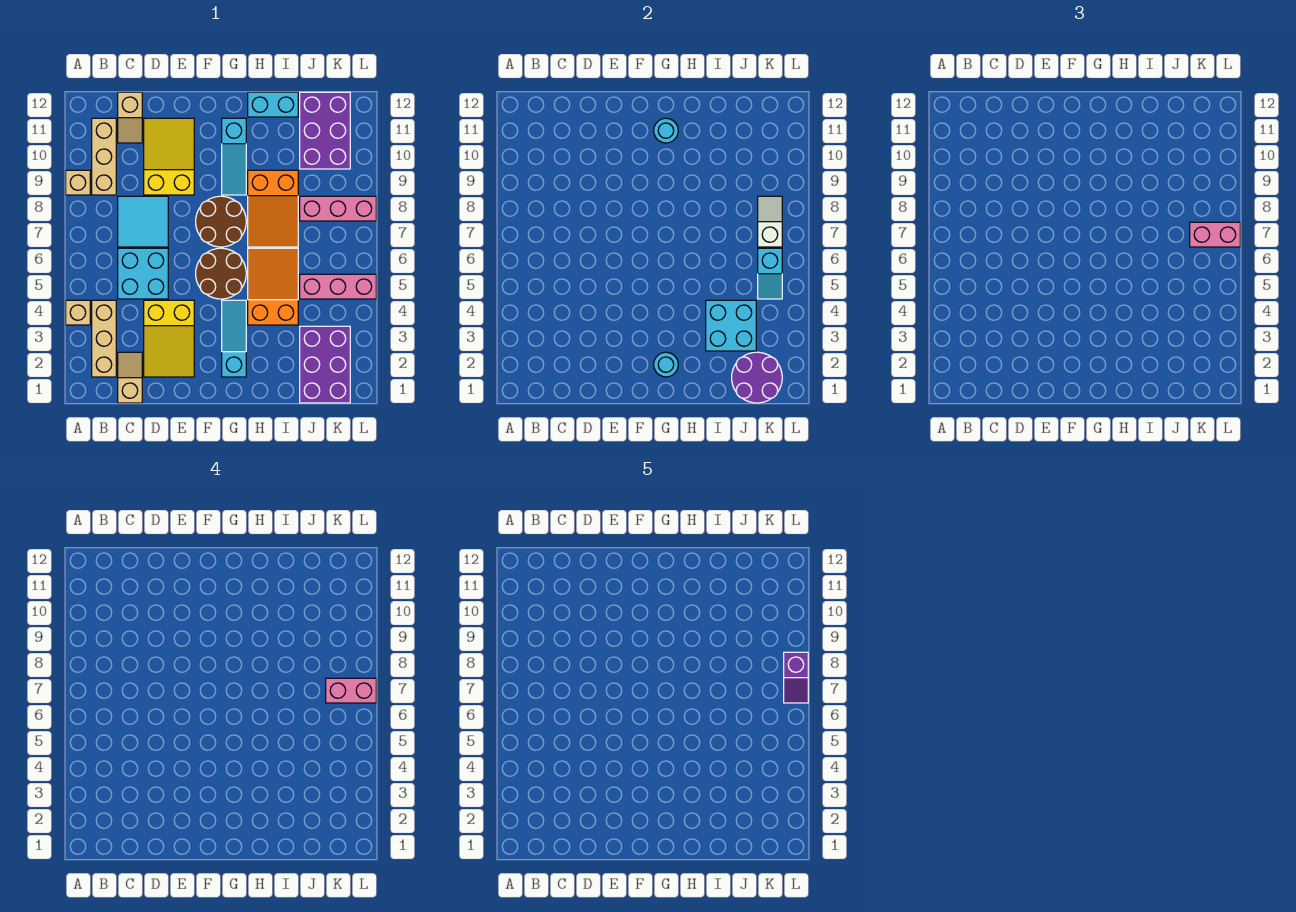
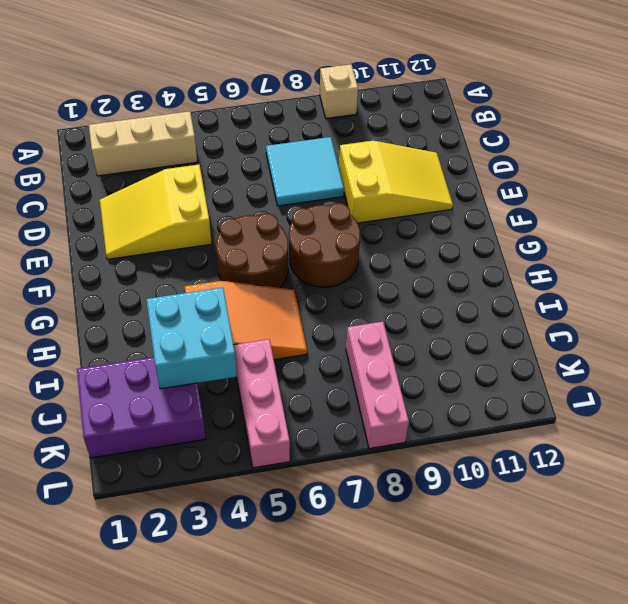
none -> tan brick A4 level 1
none -> tan brick B9:B11 level 1
none -> tan slope C1:C2 level 1 top 1
none -> cyan brick C5:D6 level 1

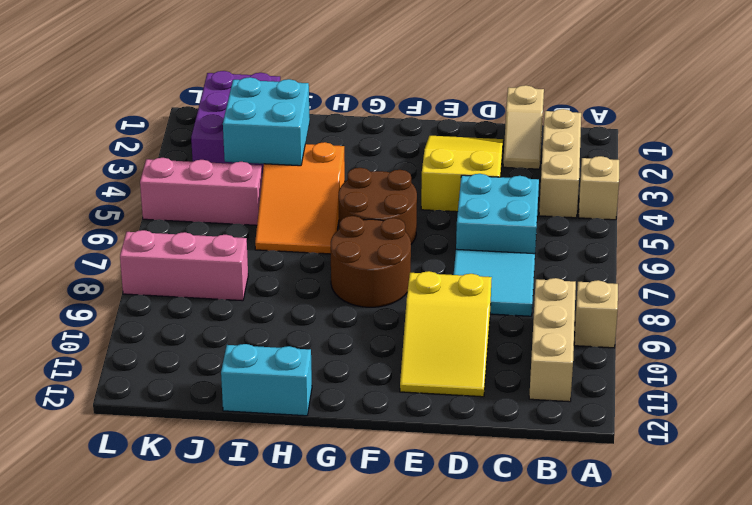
none -> tan slope C11:C12 level 1 top 12
none -> cyan slope G2:G4 level 1 top 2
none -> cyan slope G9:G11 level 1 top 11
none -> orange slope H7:I9 level 1 top 9

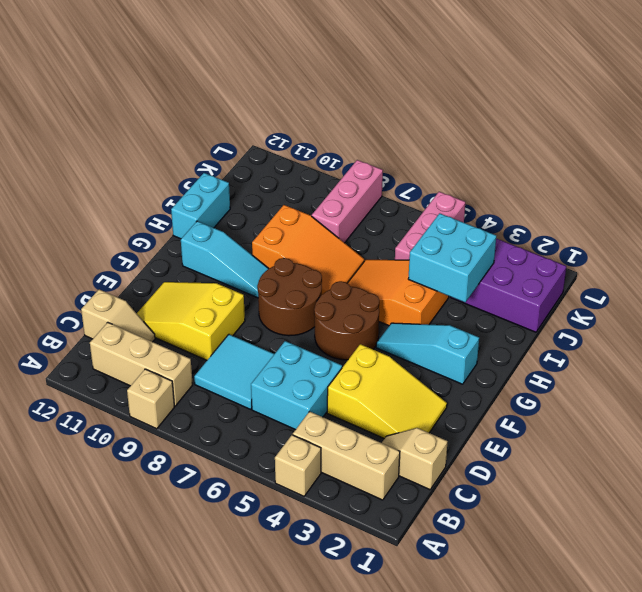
none -> purple brick J10:K12 level 1
none -> cyan round brick G2 level 2
none -> cyan round brick G11 level 2
none -> purple round brick J1:K2 level 2

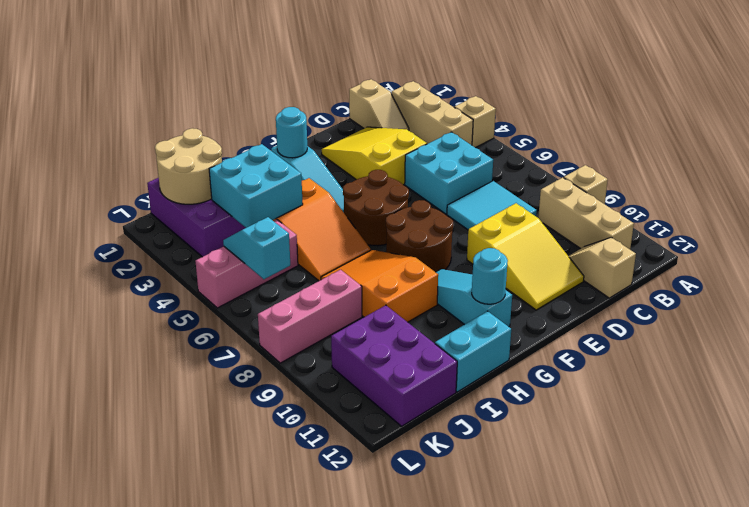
tan round brick J1:K2 level 2 -> purple round brick J1:K2 level 2
none -> white slope K7:K8 level 2 top 7
none -> pink brick K7:L7 level 3
none -> pink brick K7:L7 level 4
none -> purple slope L7:L8 level 5 top 8

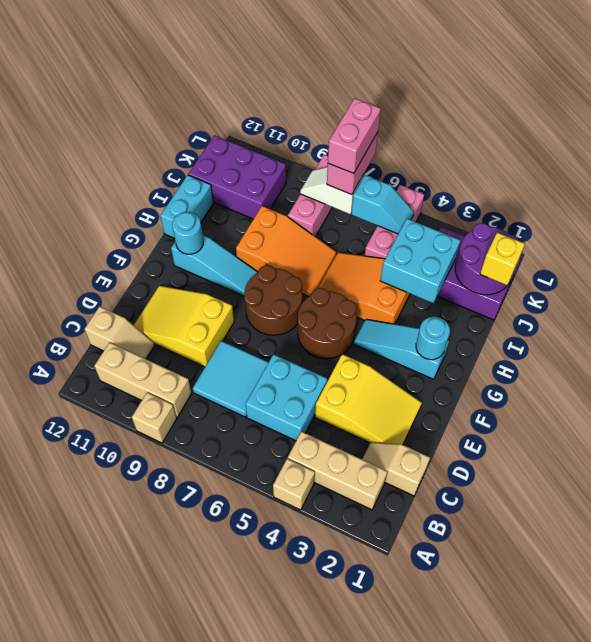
yellow brick J1 level 3 -> none
none -> purple slope L7:L8 level 5 top 8

